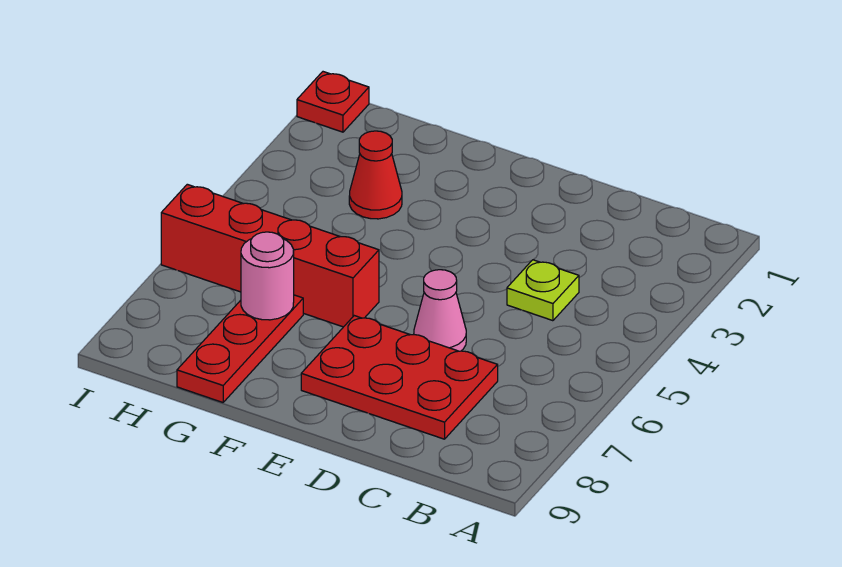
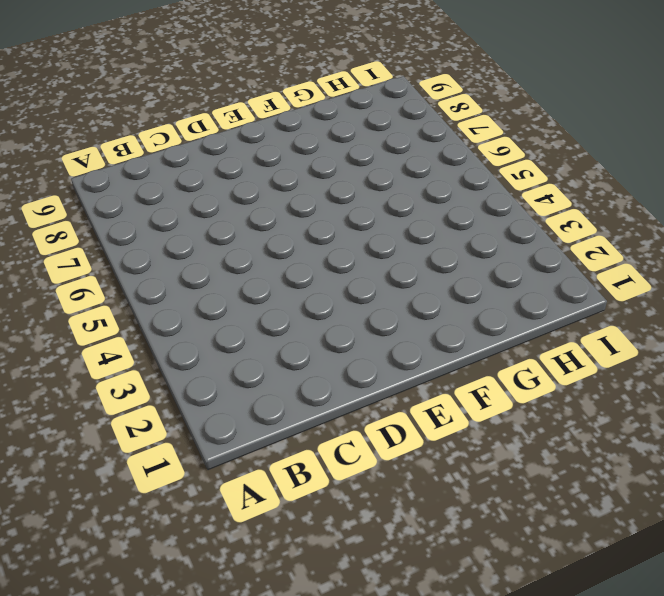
none -> lime plate C4 level 1
none -> red plate C7:E8 level 1

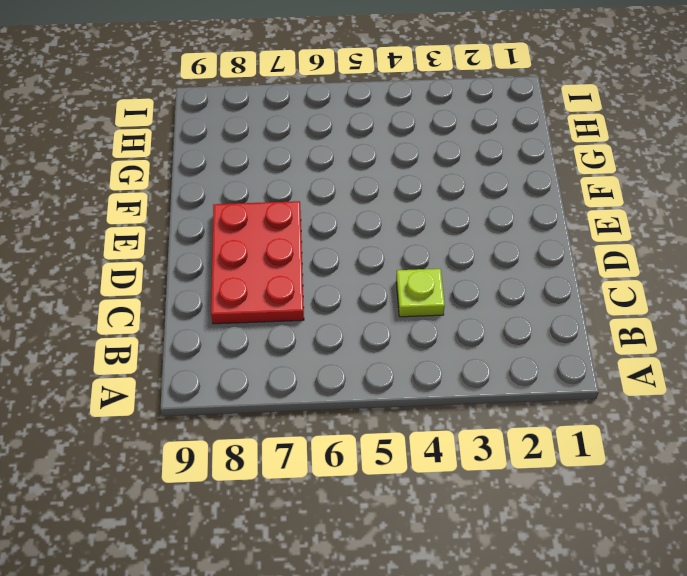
none -> pink cone D6 level 1
none -> red brick F6:I6 level 1

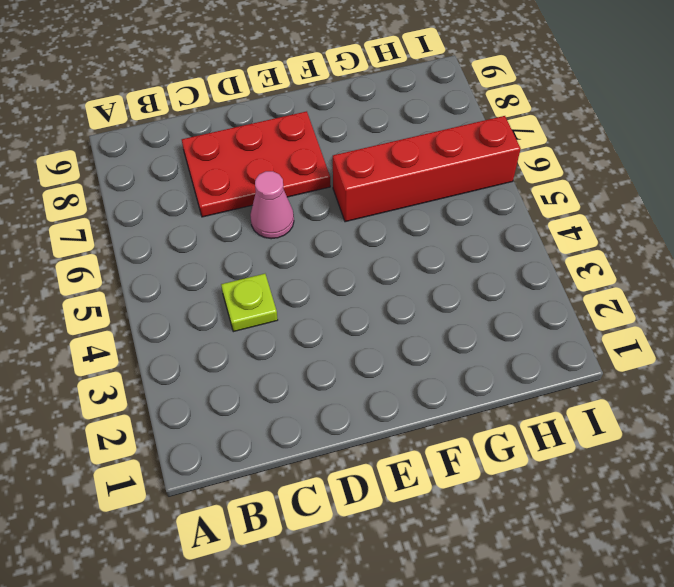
none -> red cone G3 level 1
none -> red plate G7:G9 level 1

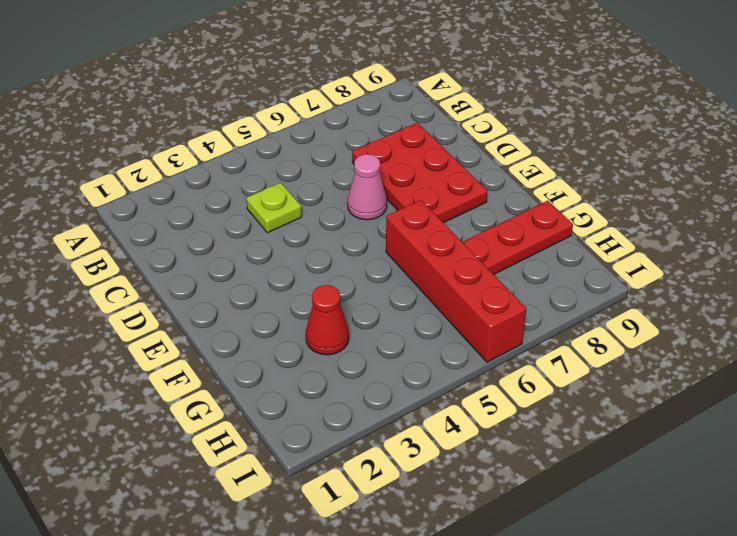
none -> red plate I1 level 1
none -> pink round brick G7 level 2

